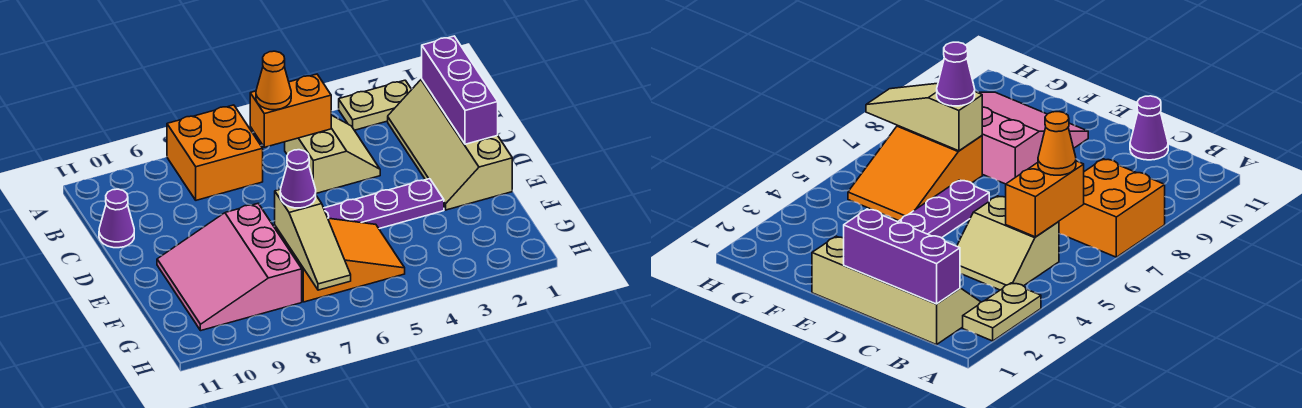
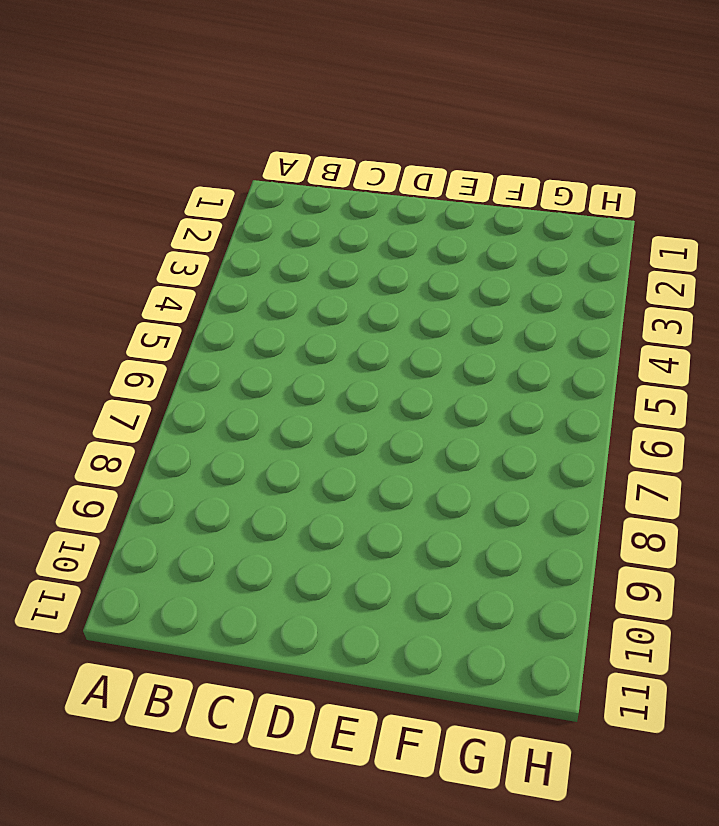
none -> tan plate A2:A3 level 1
none -> orange brick A7:B8 level 1
none -> tan slope B1:E2 level 1 top 1

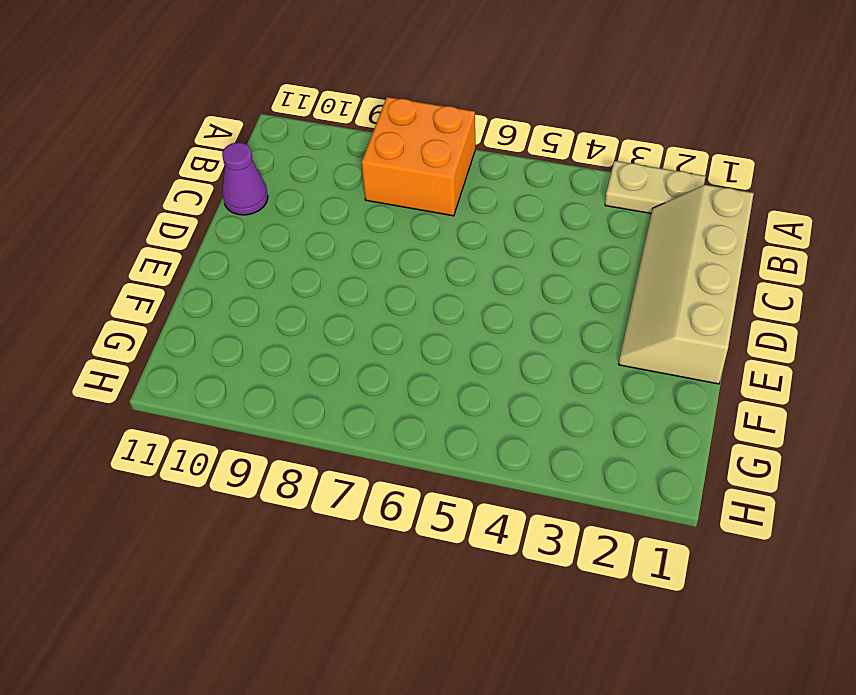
none -> tan slope B4:C5 level 1 top 5
none -> purple plate E3:E6 level 1
none -> pink slope E8:G10 level 1 top 8

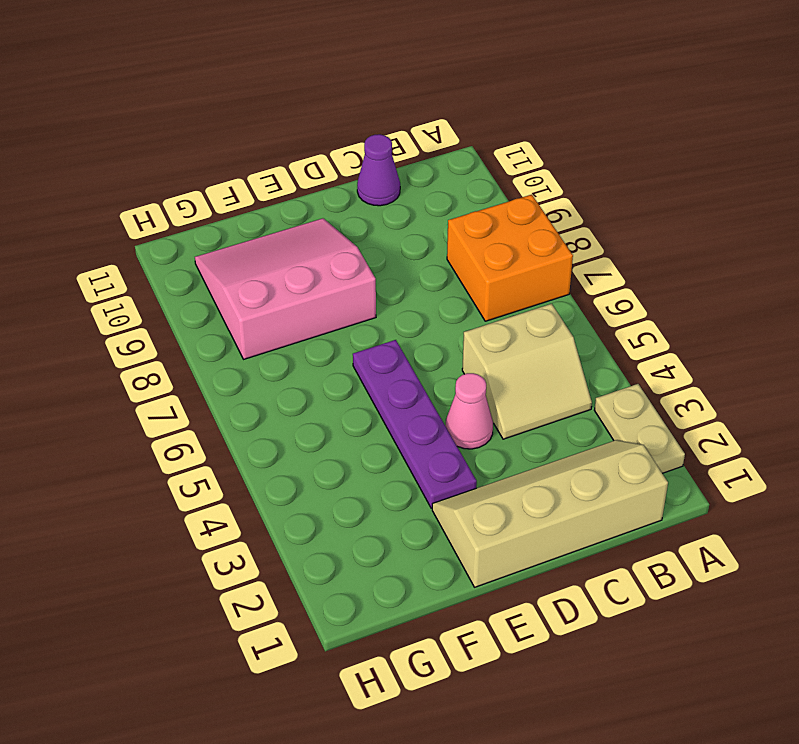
pink cone D4 level 1 -> none
none -> orange slope F5:G7 level 1 top 7
none -> purple brick B1:D1 level 2
none -> orange brick B5:B6 level 2

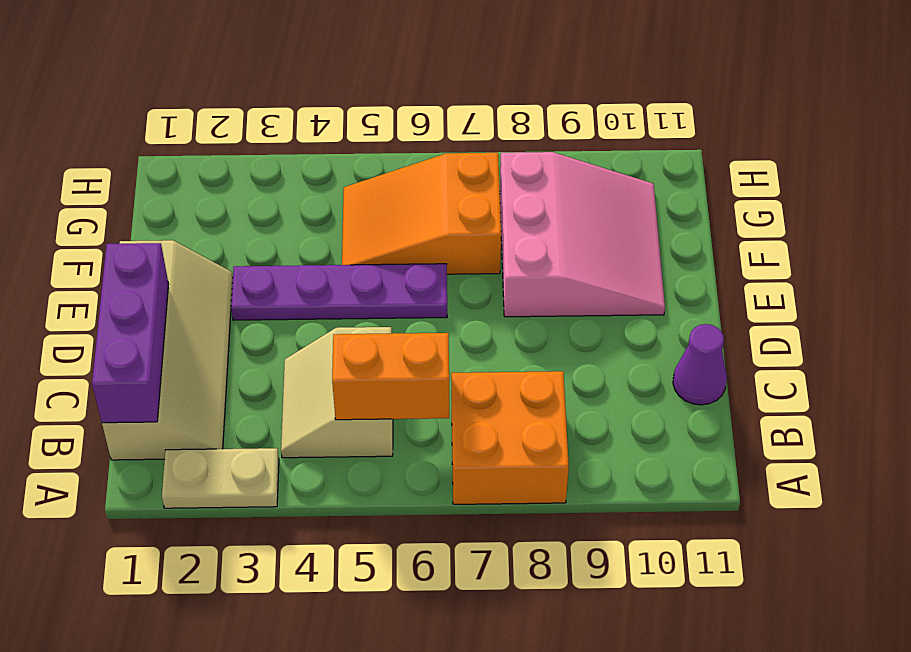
none -> tan slope F7:H7 level 2 top F
none -> orange cone B6 level 3
none -> purple cone F7 level 3

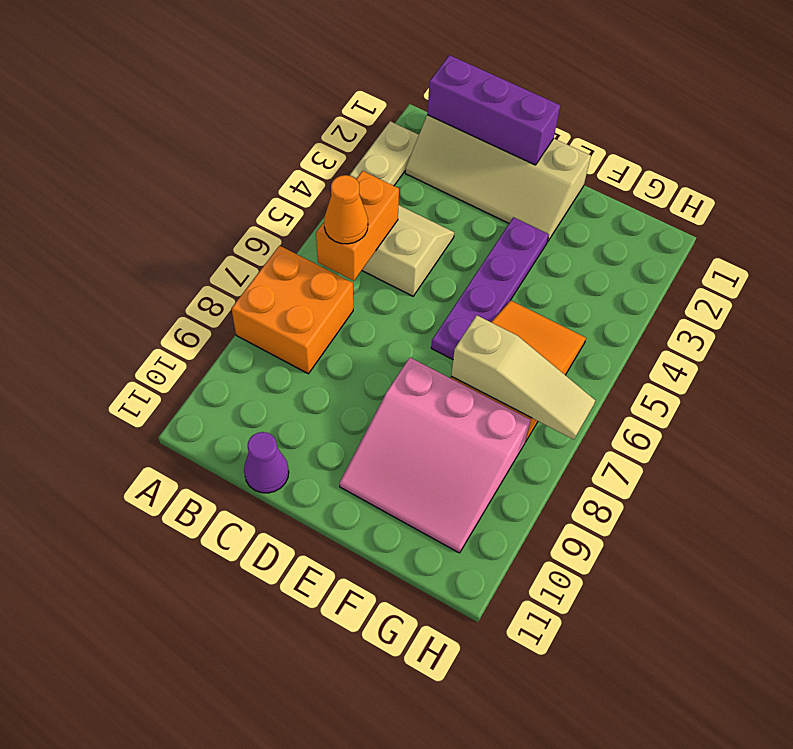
none -> purple cone F7 level 3

